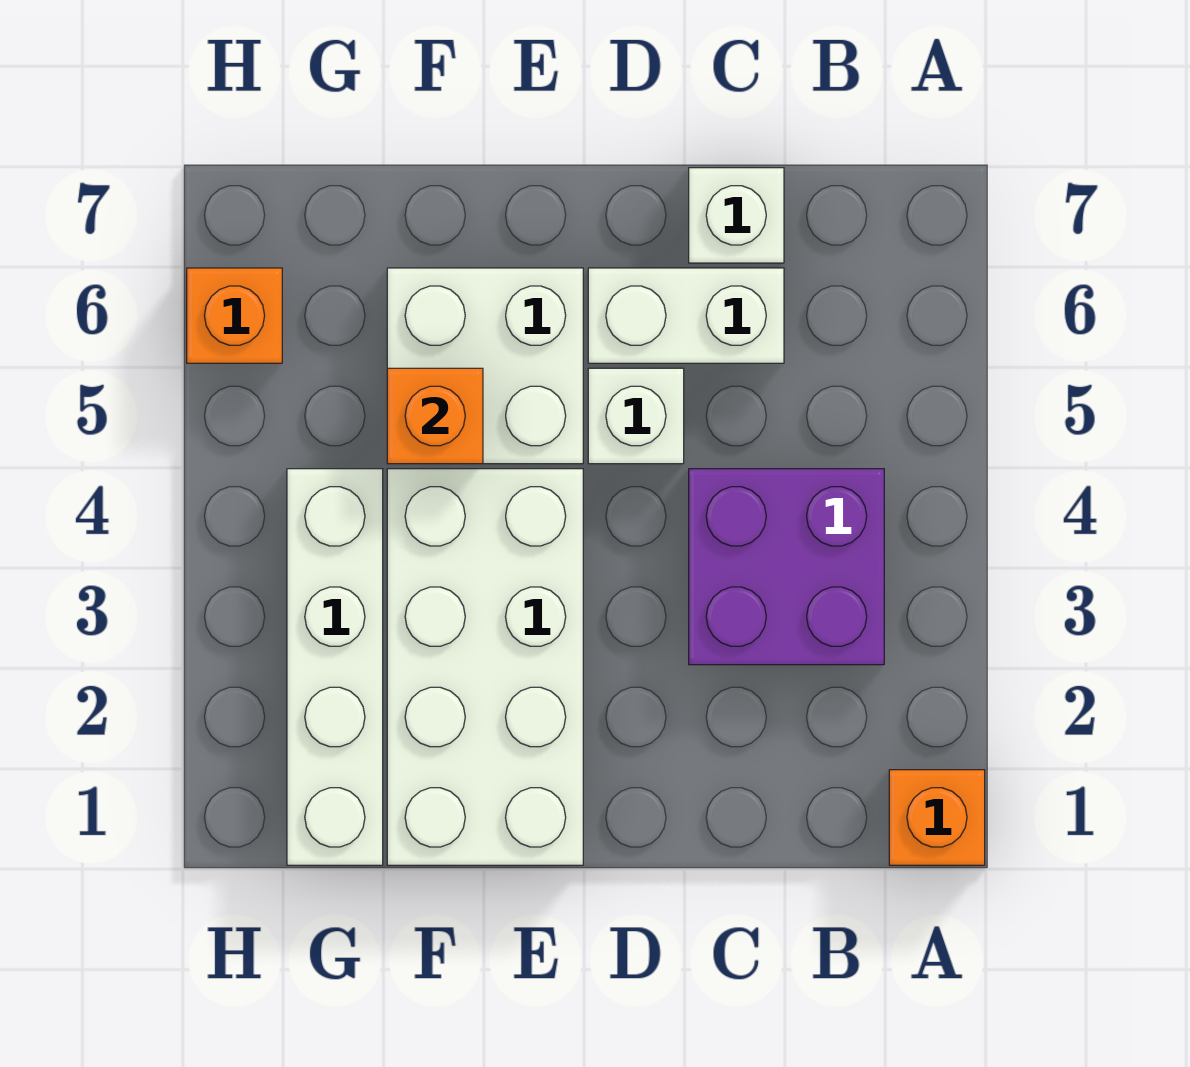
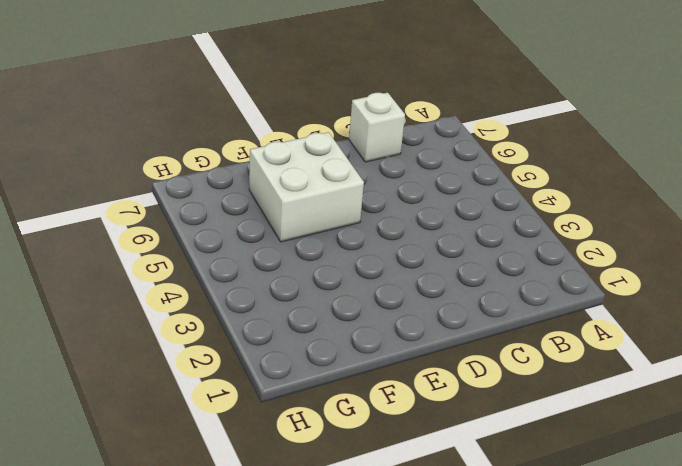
none -> orange brick A1 level 1
none -> purple brick B3:C4 level 1

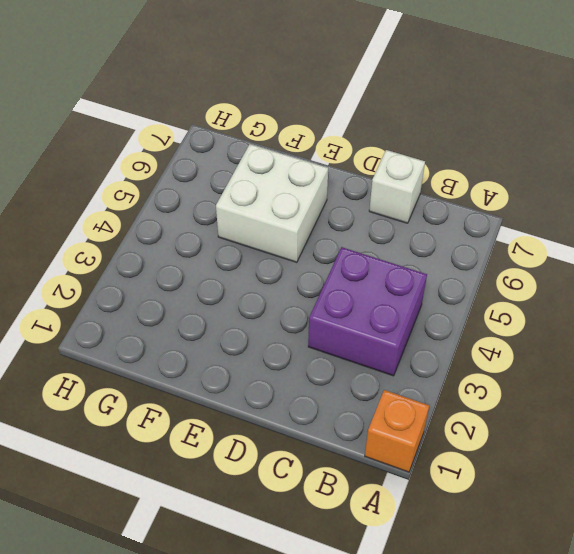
none -> white brick C6:D6 level 1
none -> white brick D5 level 1

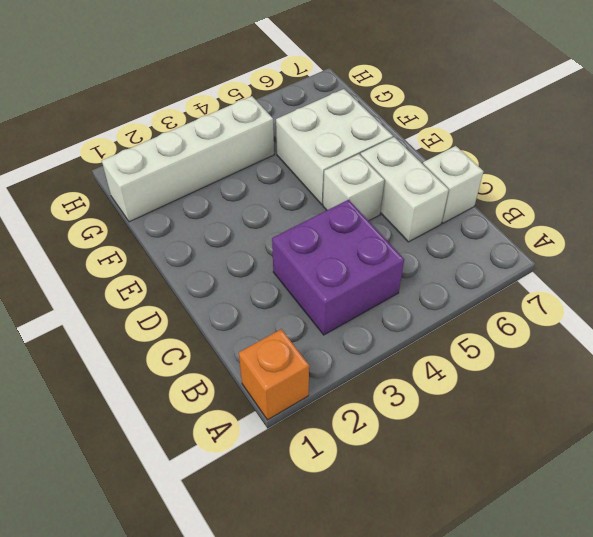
none -> white brick E1:F4 level 1
none -> orange brick H6 level 1

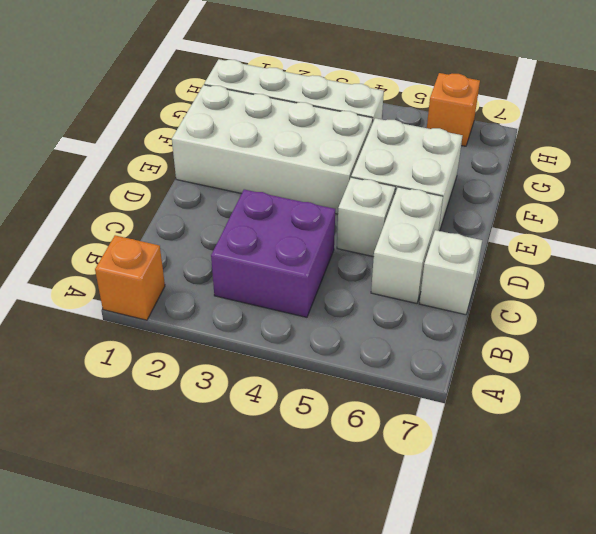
none -> orange brick F5 level 2

